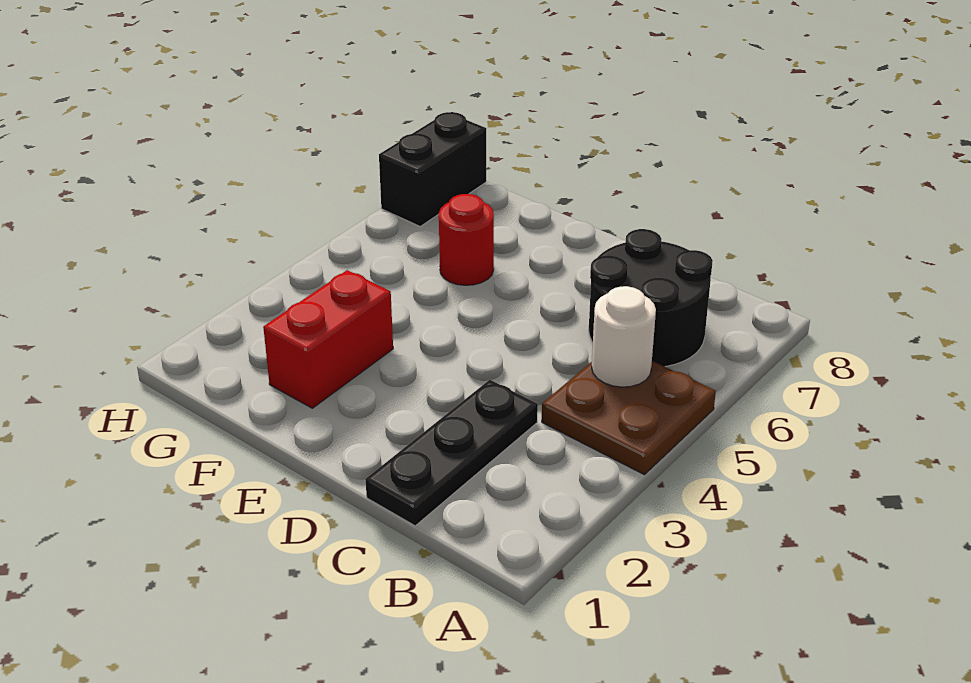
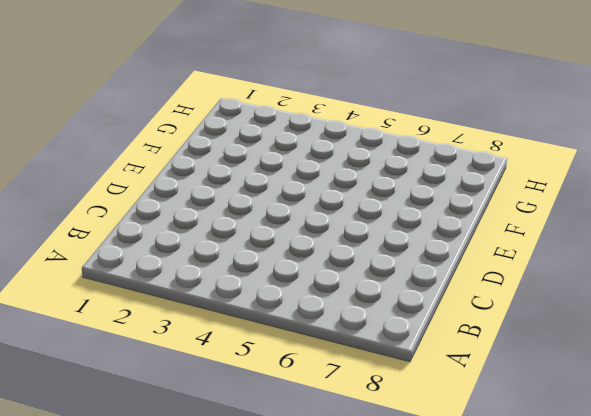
none -> brown plate A4:B5 level 1
none -> black round brick B6:C7 level 1

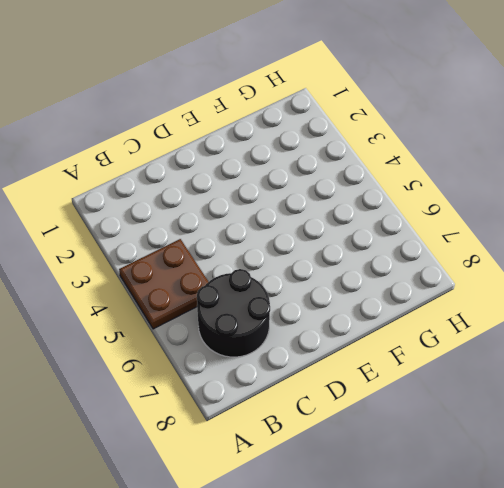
none -> black plate C1:C3 level 1
none -> red brick F2:F3 level 1

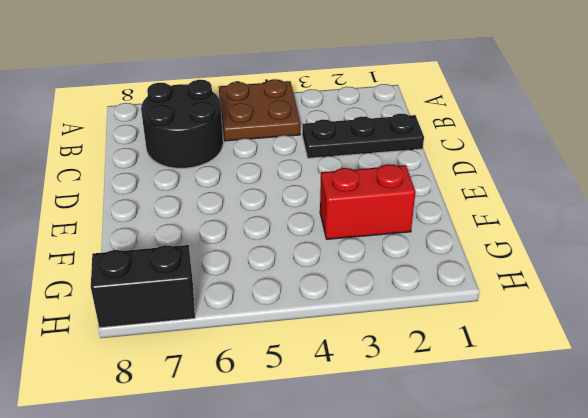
none -> red round brick F6 level 1
none -> white round brick B5 level 2

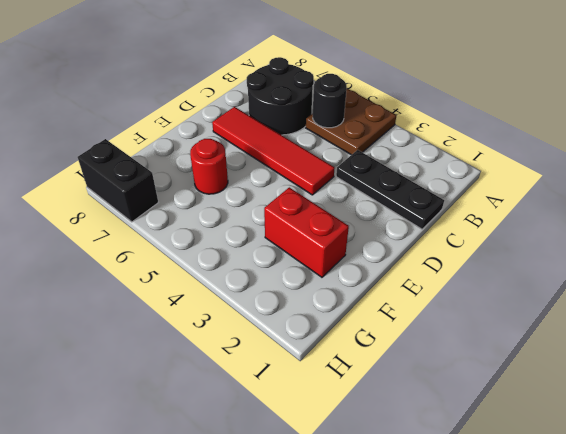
black round brick B5 level 2 -> white round brick B5 level 2
red tile D4:D7 level 1 -> none

